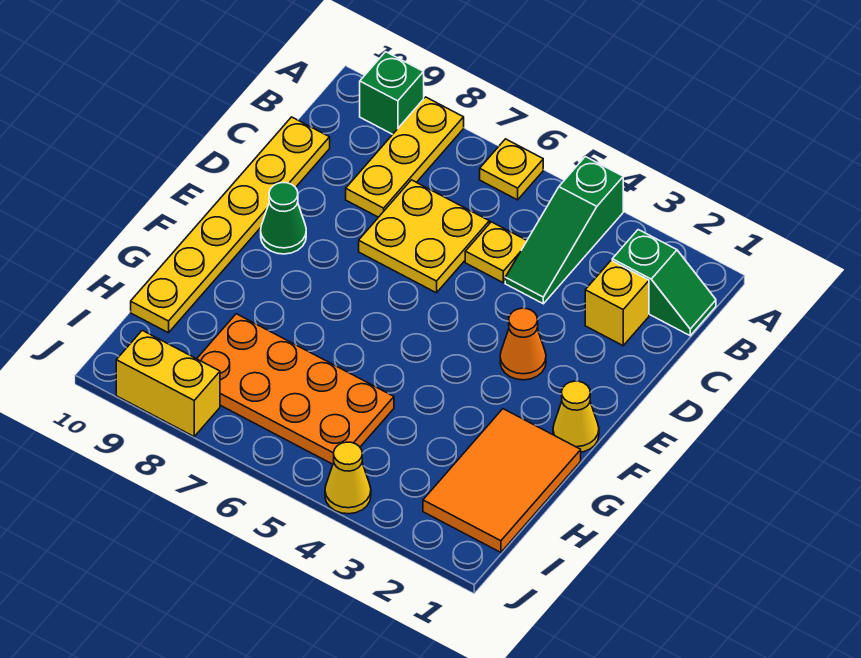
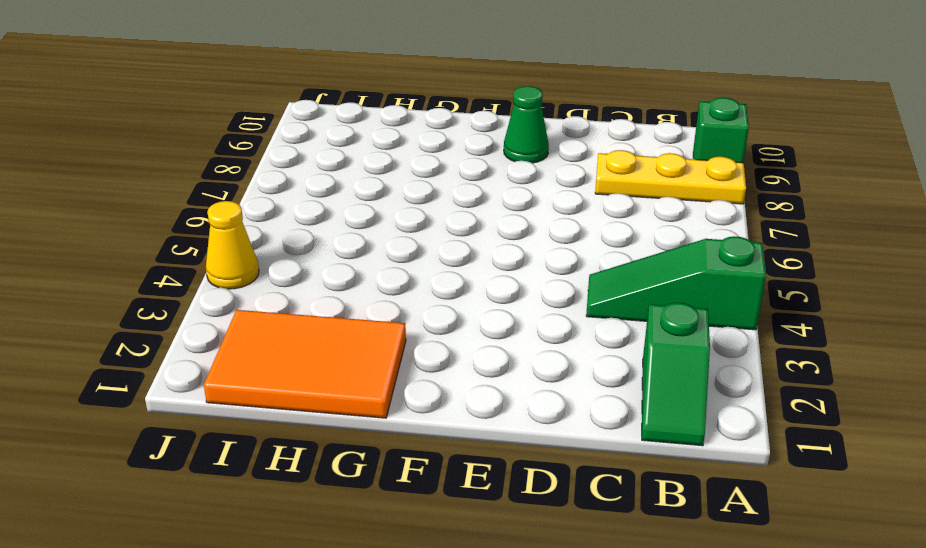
none -> yellow plate A6 level 1
none -> yellow brick C2 level 1
none -> yellow plate C5 level 1

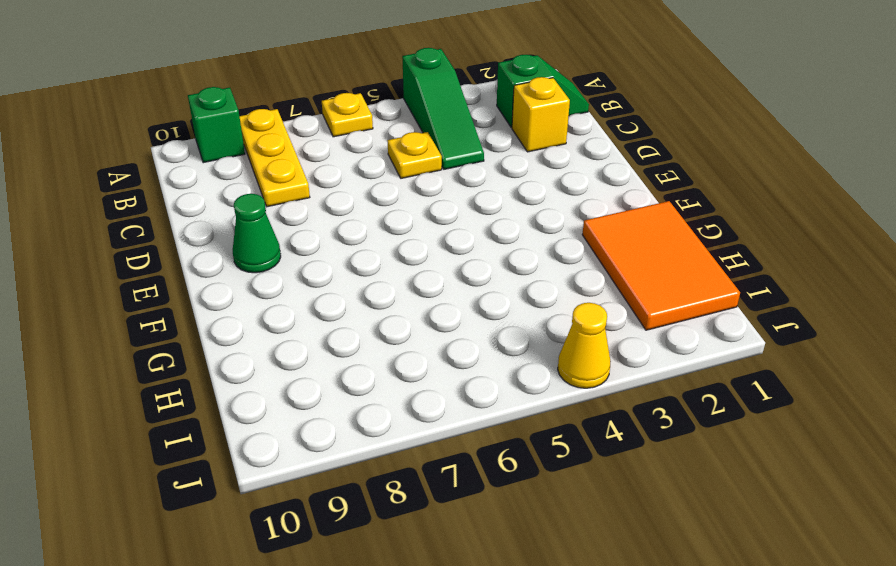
none -> yellow plate C6:D7 level 1
none -> yellow plate C10:H10 level 1
none -> orange cone E3 level 1

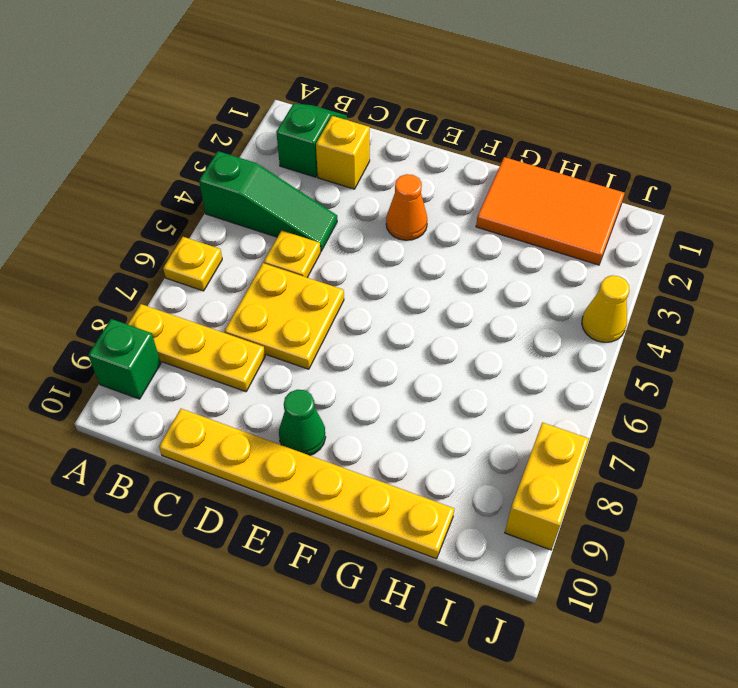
none -> yellow cone F1 level 1
none -> orange plate H5:I8 level 1

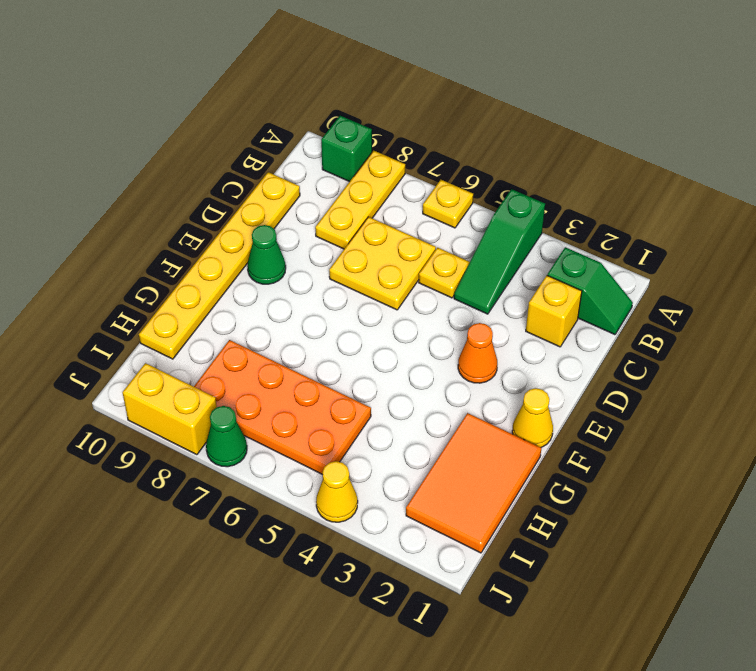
green cone J7 level 1 -> none

